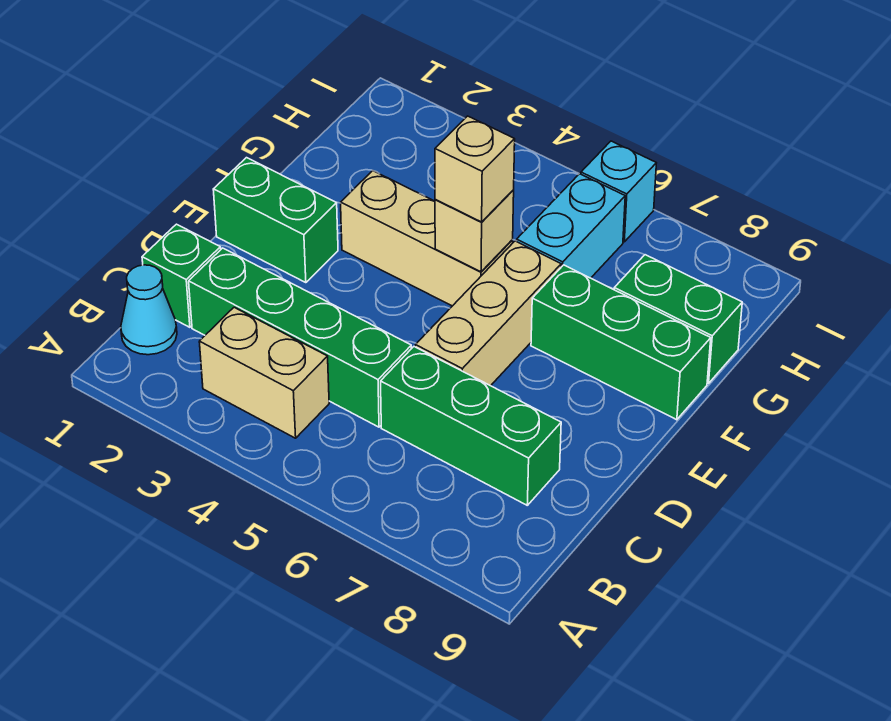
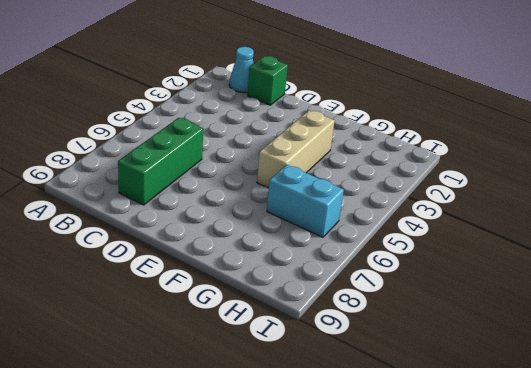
none -> tan brick B3:B4 level 1
none -> green brick C2:C5 level 1
none -> tan brick D6:F6 level 1

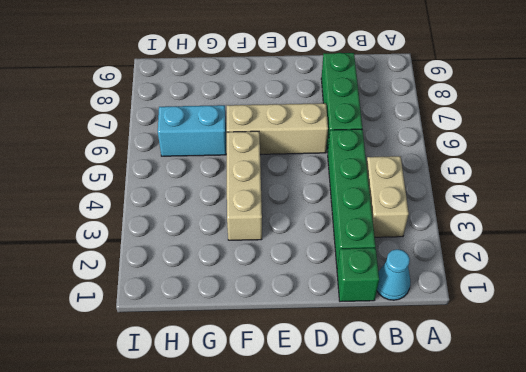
none -> green brick E1:E2 level 1
none -> green brick F7:F9 level 1
none -> green brick G8:G9 level 1

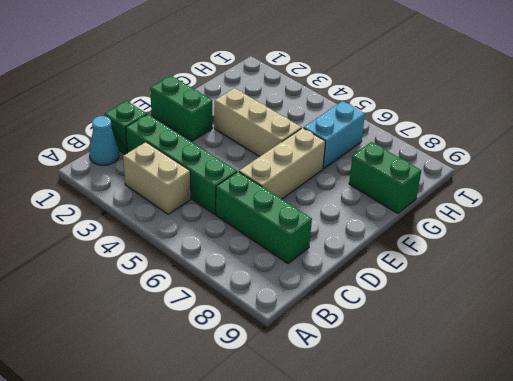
none -> green brick F7:F9 level 1
none -> cyan brick I6 level 1
none -> tan brick F5 level 2

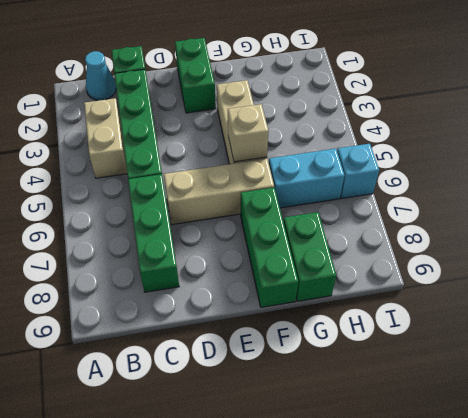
none -> tan brick F5 level 3

